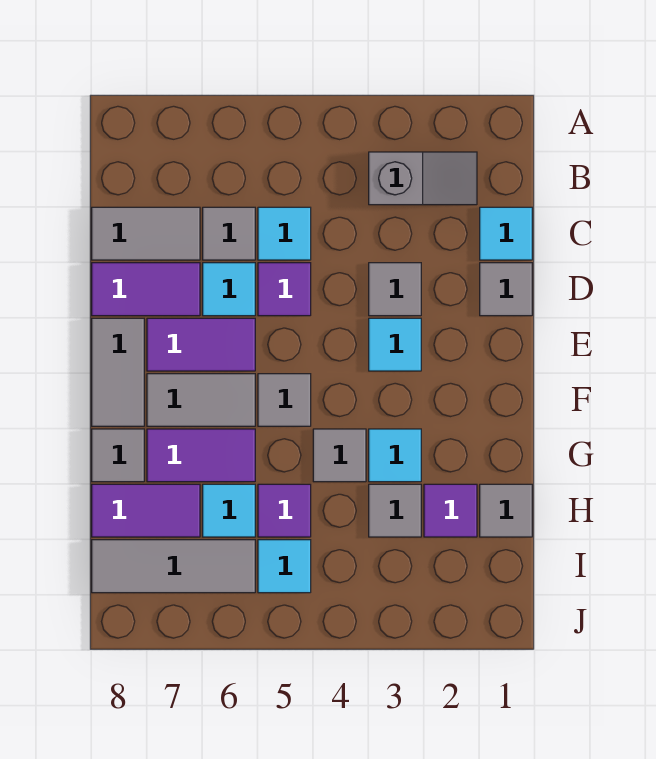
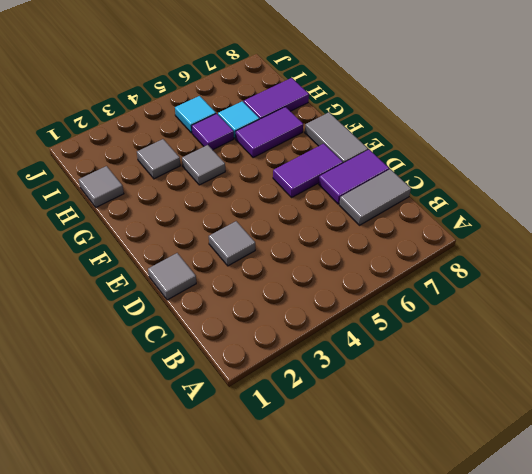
none -> grey slope B2:B3 level 1 top 3
none -> cyan tile C1 level 1
none -> cyan tile C5 level 1

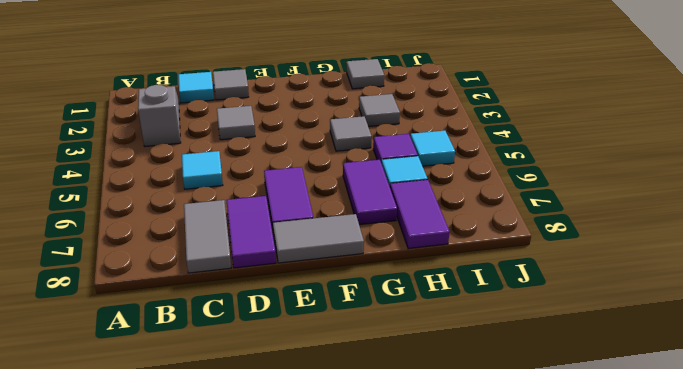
none -> grey tile C6 level 1
none -> purple tile D5 level 1
none -> cyan tile D6 level 1

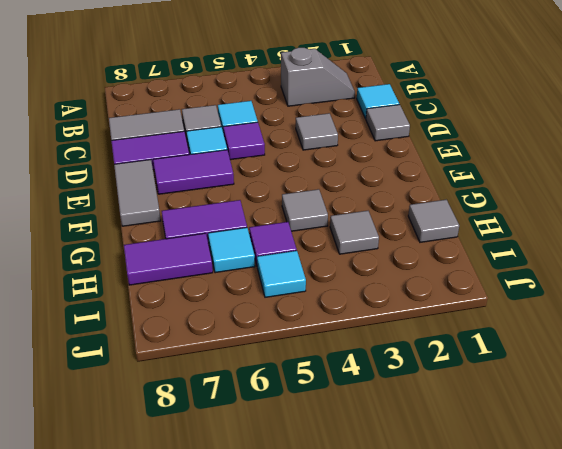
none -> cyan tile E3 level 1
none -> grey tile F5 level 1
none -> grey tile F6:F7 level 1

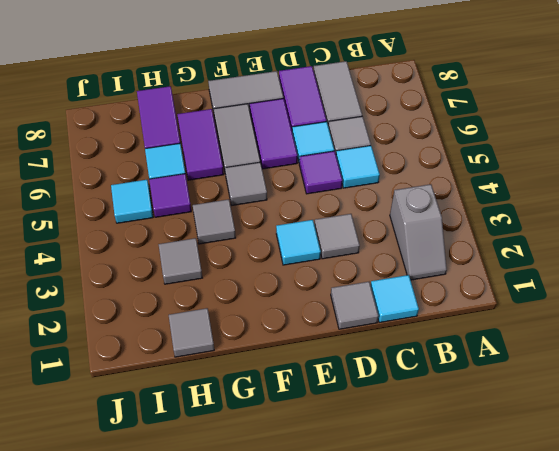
none -> cyan tile G3 level 1
none -> grey tile G8 level 1
none -> purple tile H2 level 1

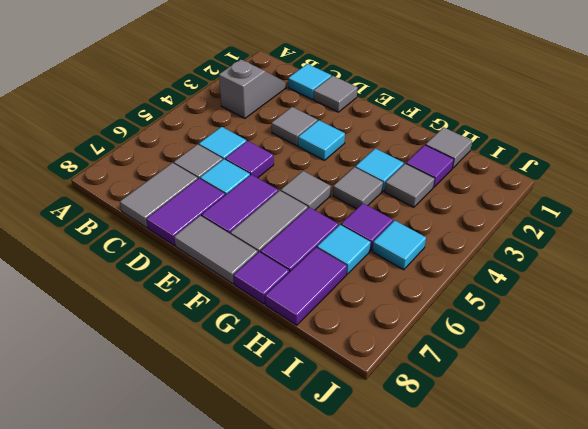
purple tile G8 level 1 -> grey tile G8 level 1
none -> grey tile I6:I8 level 1

